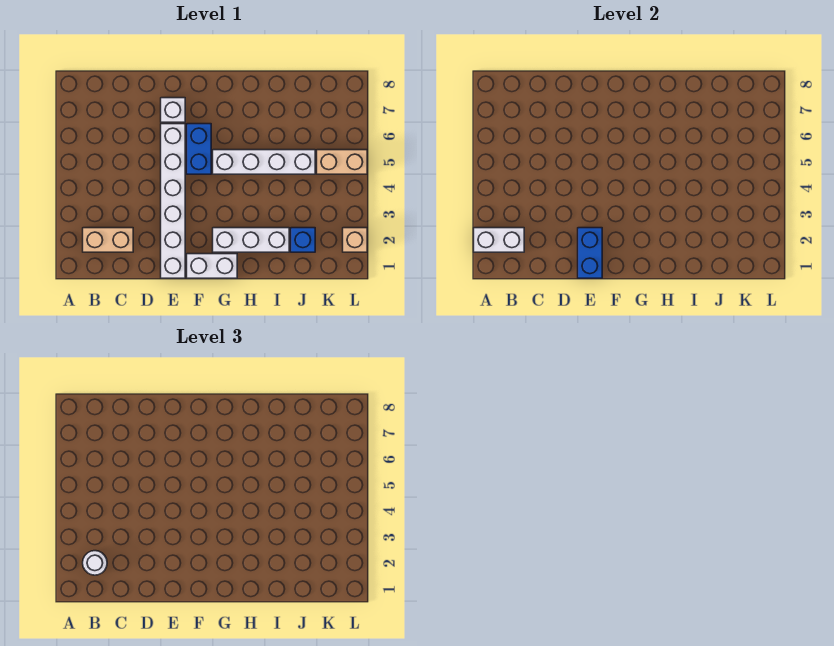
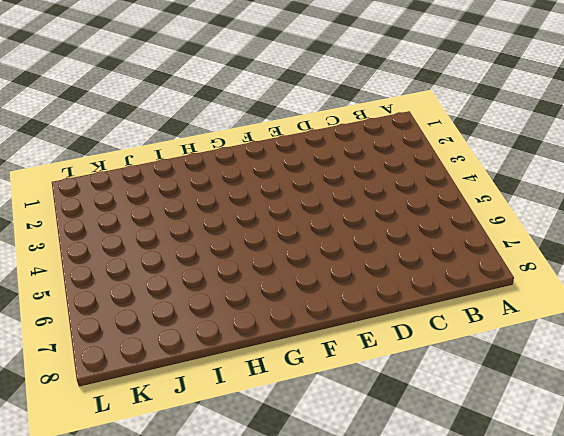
none -> tan brick B2:C2 level 1
none -> white brick E1:E6 level 1
none -> white brick E7 level 1

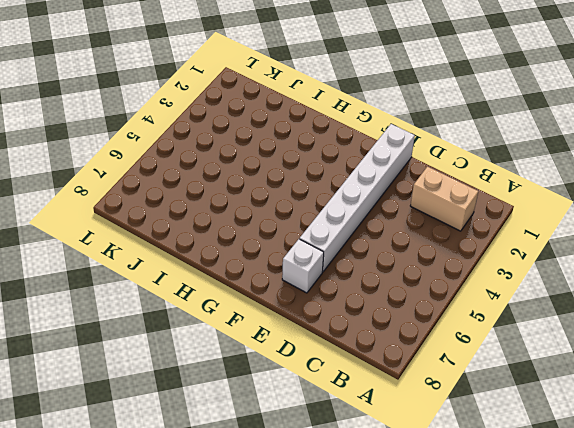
none -> white brick F1:G1 level 1
none -> blue brick F5:F6 level 1
none -> white brick G2:I2 level 1

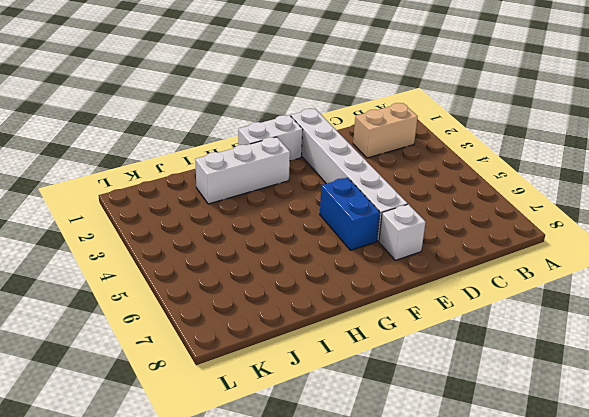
none -> white brick G5:J5 level 1
none -> blue brick J2 level 1
none -> tan brick K5:L5 level 1

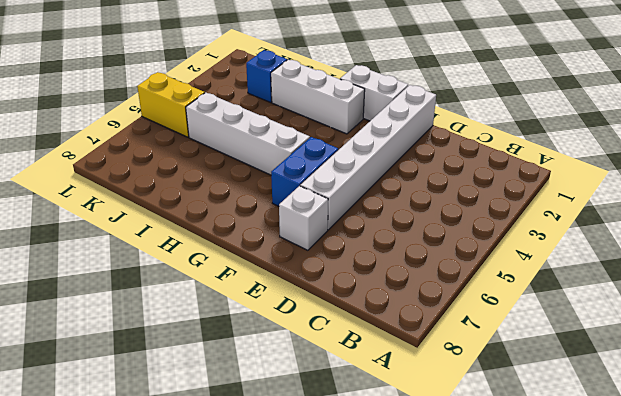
yellow brick K5:L5 level 1 -> tan brick K5:L5 level 1
none -> tan brick B2:C2 level 1
none -> tan brick L2 level 1
none -> white brick A2:B2 level 2

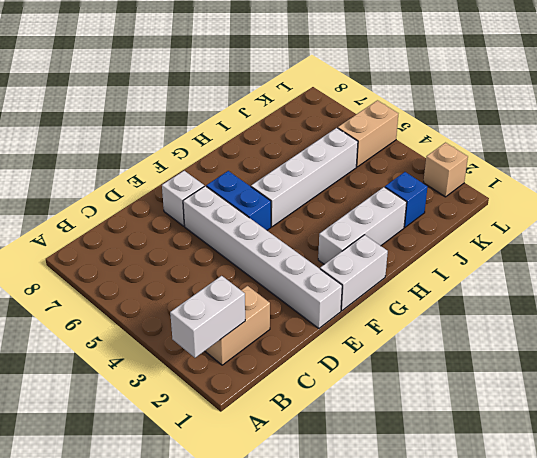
none -> blue brick E1:E2 level 2
none -> white round brick B2 level 3

